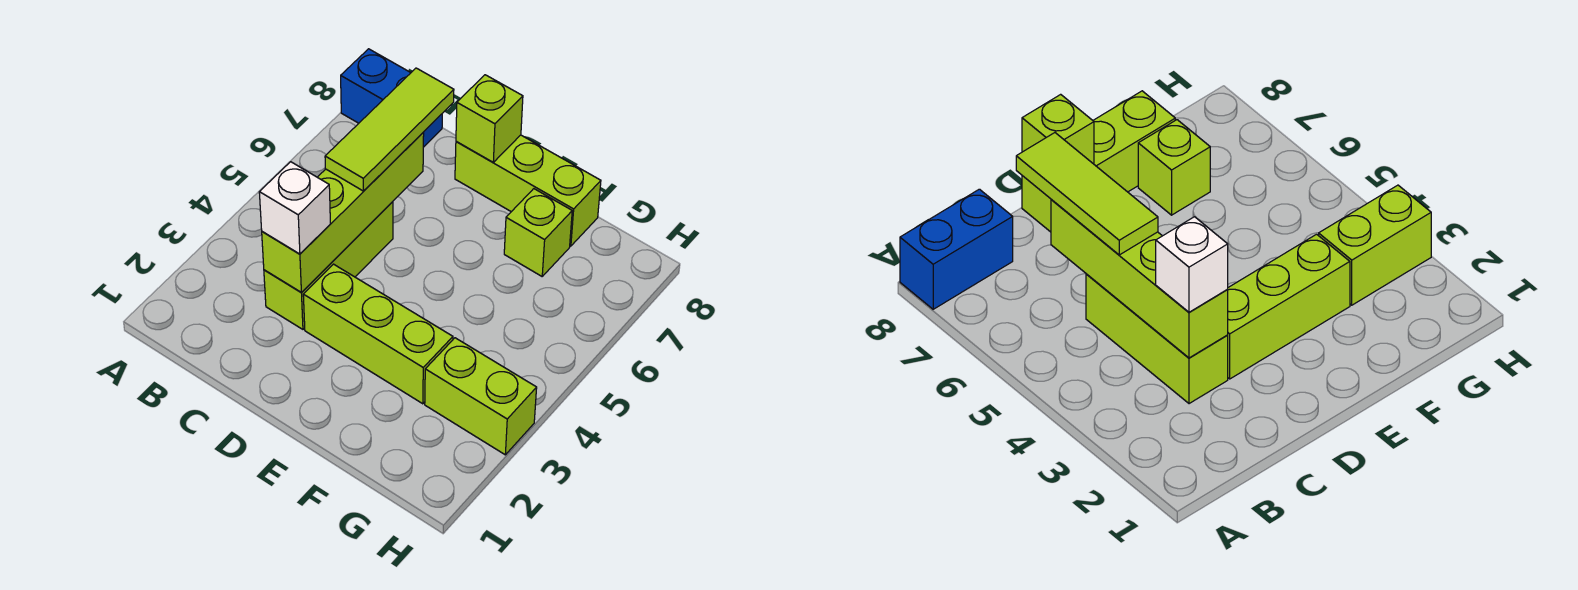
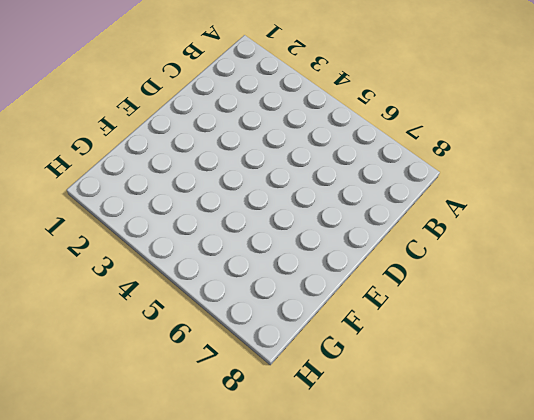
none -> blue brick A8:B8 level 1
none -> lime brick C3:C5 level 1

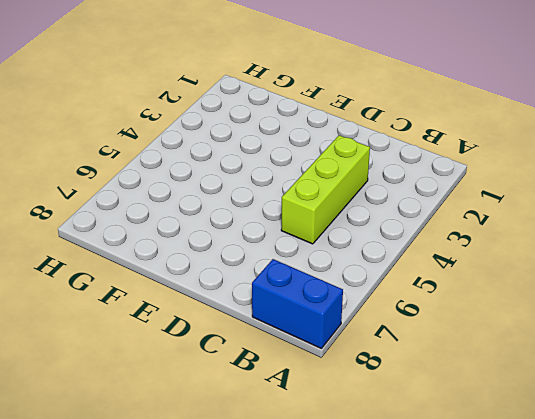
none -> lime brick D3:F3 level 1
none -> lime brick D8:F8 level 1

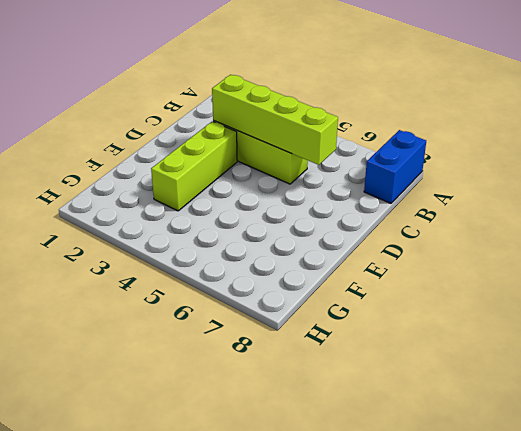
none -> lime brick D8:F8 level 1
none -> lime brick F7 level 1

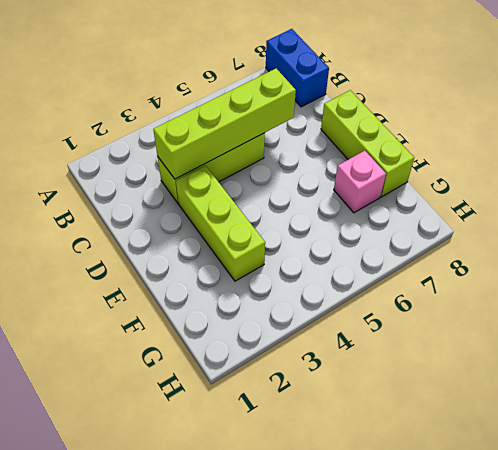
pink brick F7 level 1 -> lime brick F7 level 1
none -> lime brick G3:H3 level 1
none -> lime brick D8 level 2

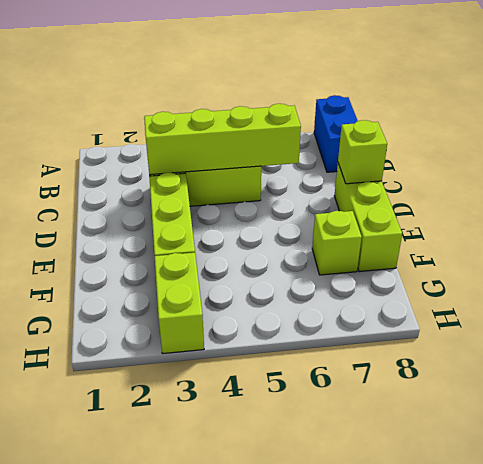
none -> white brick C3 level 3
none -> lime tile C5:C7 level 3

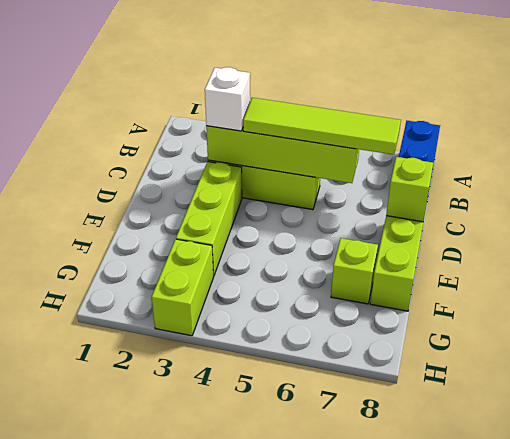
lime tile C4:C7 level 3 -> lime tile C5:C7 level 3

